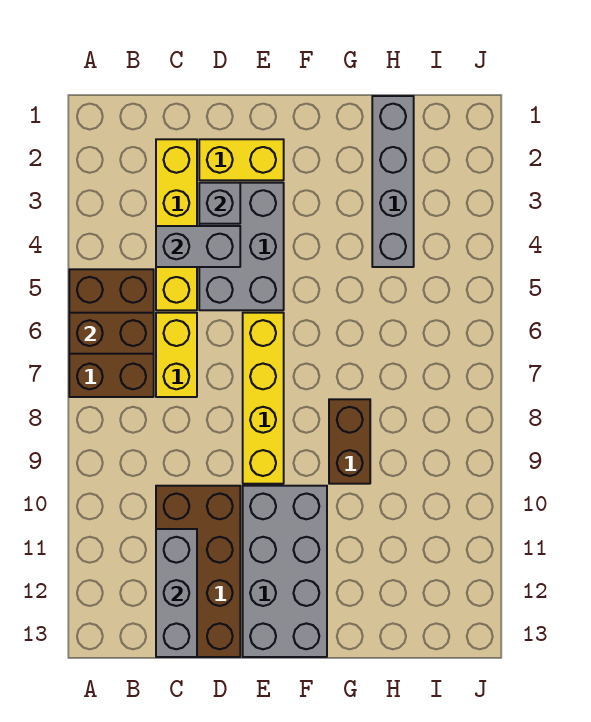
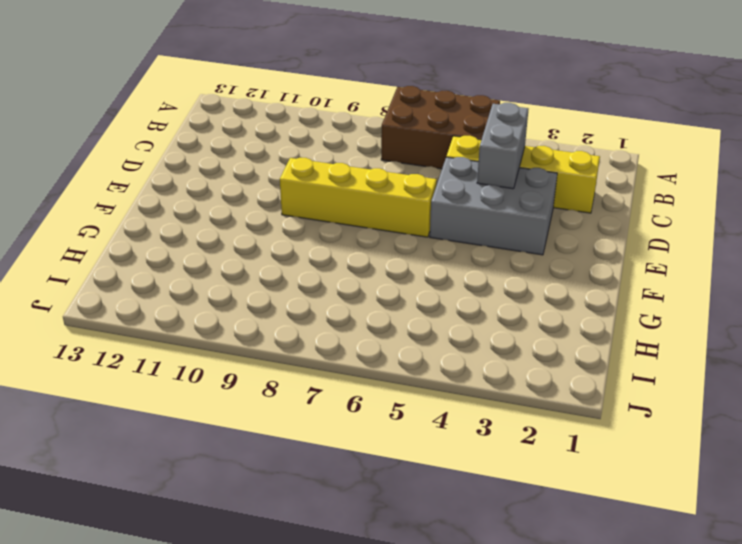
none -> yellow brick C6:C7 level 1
none -> brown brick C10:D13 level 1
none -> yellow brick D2:E2 level 1

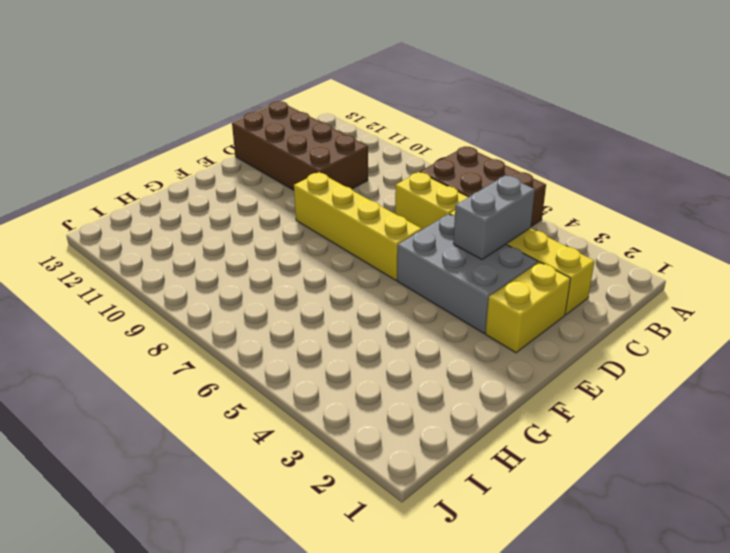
none -> grey brick E10:F13 level 1
none -> brown brick G8:G9 level 1
none -> grey brick H1:H4 level 1

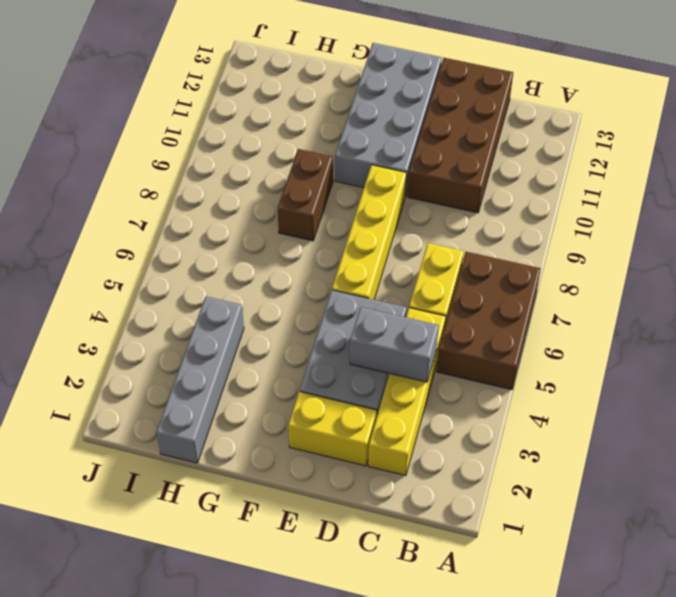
none -> brown brick A6:B6 level 2
none -> grey brick C11:C13 level 2
none -> grey brick D3 level 2

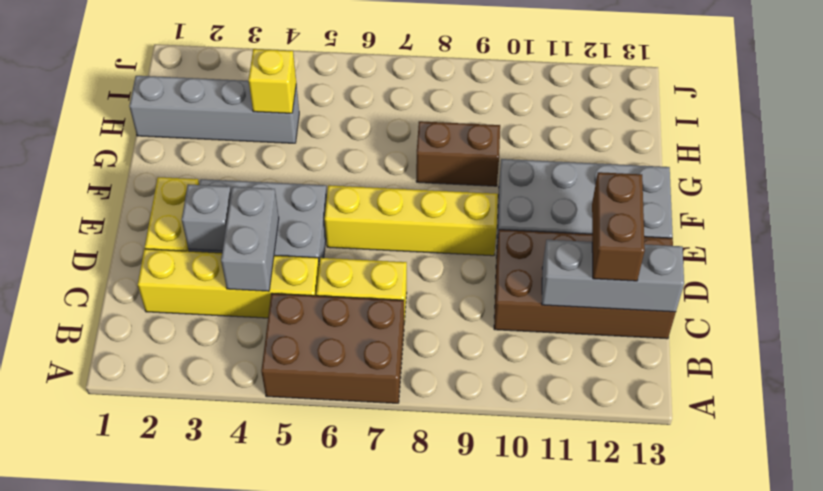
brown brick C12:D12 level 3 -> brown brick A6:B6 level 2
yellow brick H4 level 2 -> none

